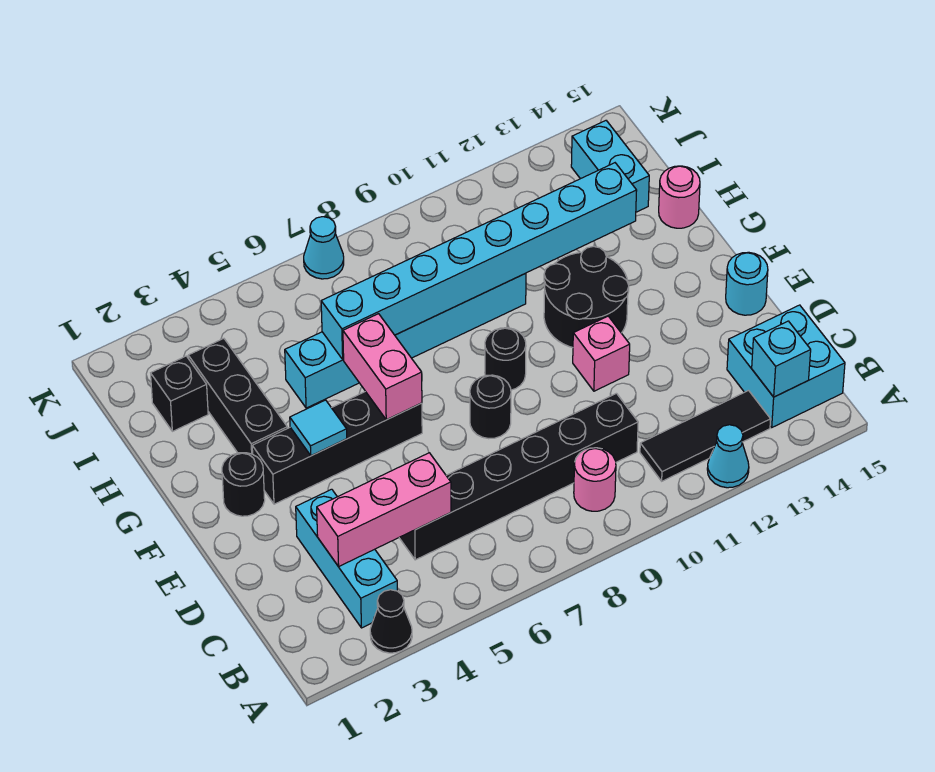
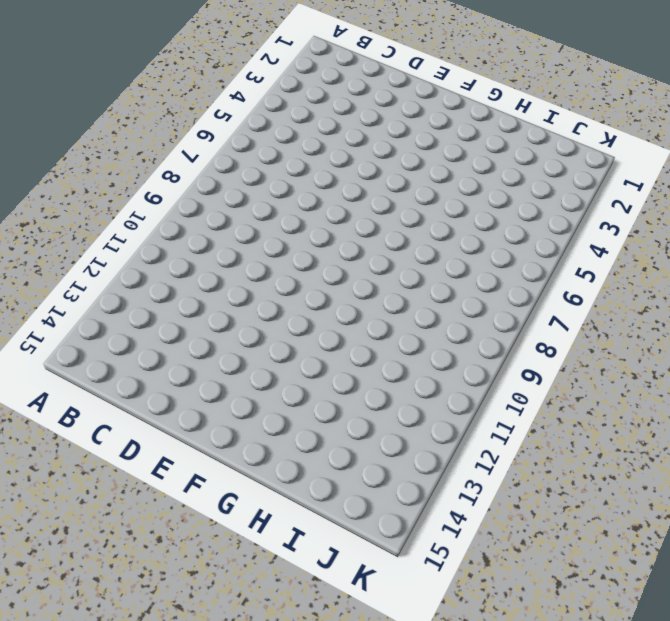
none -> black cone A3 level 1
none -> cyan cone A12 level 1
none -> cyan brick B3:D3 level 1

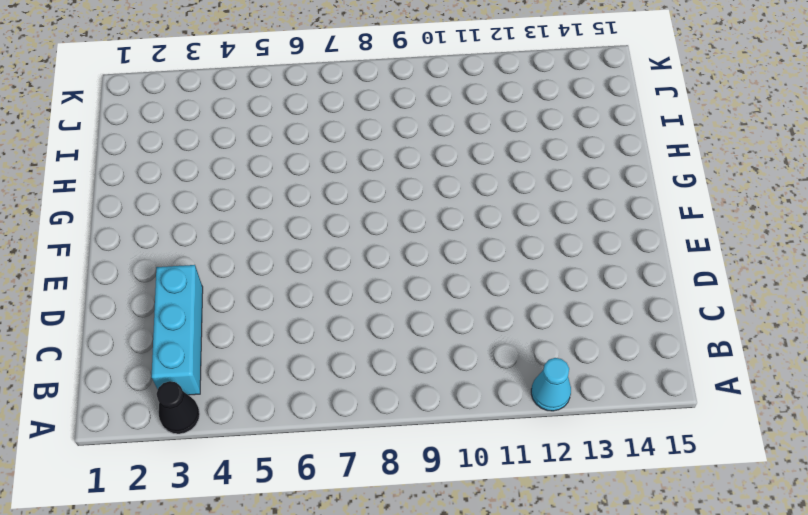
none -> pink round brick B9 level 1
none -> black tile B11:B13 level 1
none -> cyan brick B14:C15 level 1

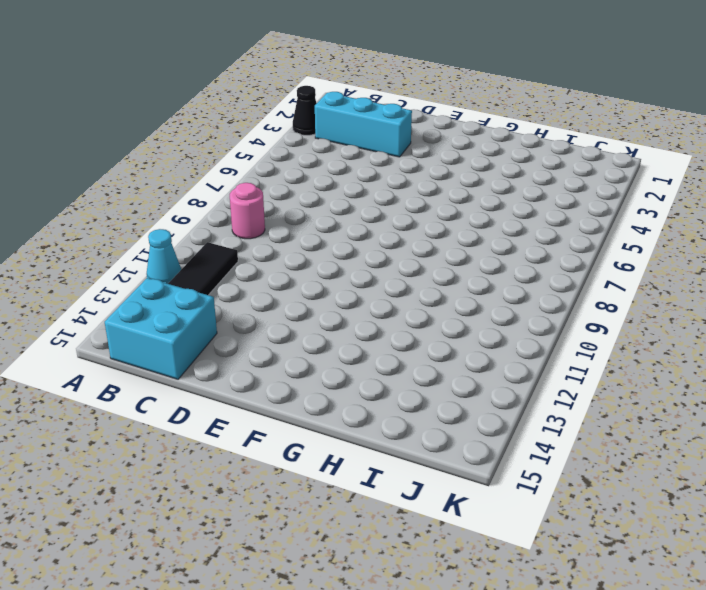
none -> black brick C5:C10 level 1
none -> black round brick E8 level 1
none -> pink brick E11 level 1

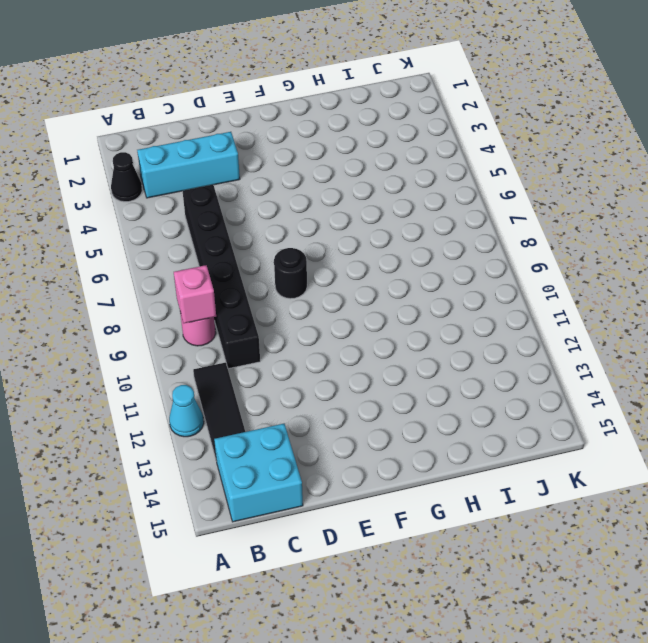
pink brick B9 level 2 -> pink brick E11 level 1
none -> cyan round brick E15 level 1
none -> black round brick F2 level 1
none -> black brick F3:F6 level 1

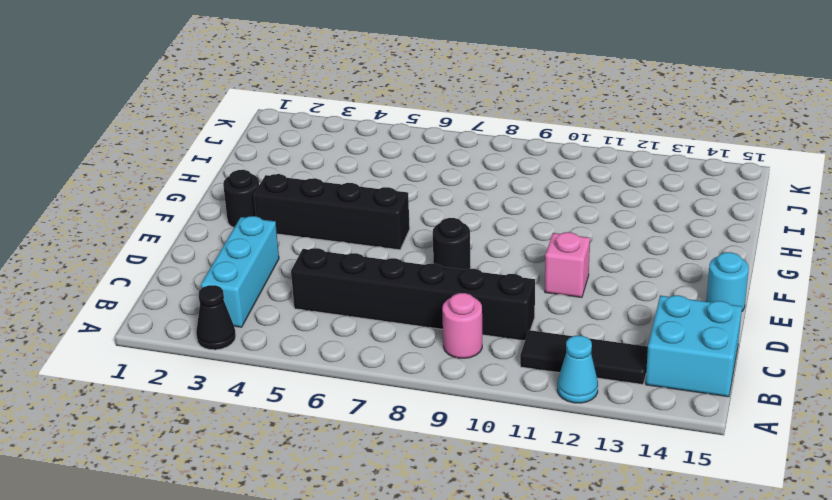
none -> black round brick F9 level 1
none -> black round brick F11:G12 level 1
none -> black brick G3:I3 level 1

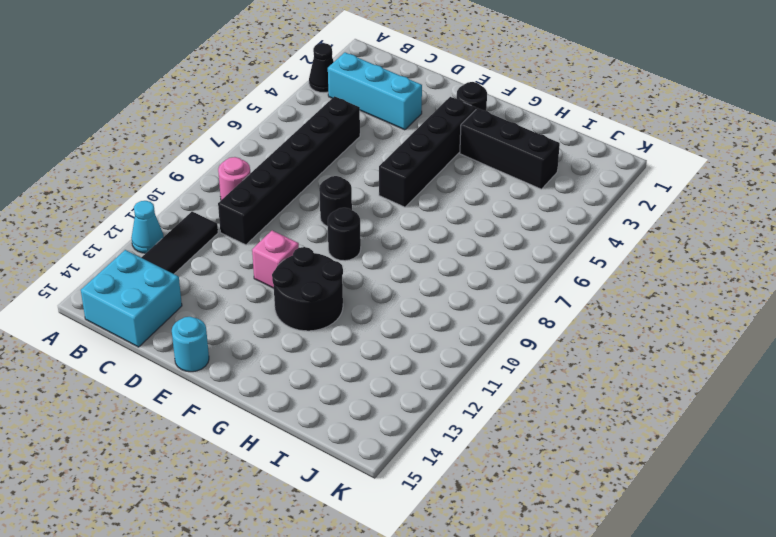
none -> cyan brick H5:H10 level 1
none -> pink round brick H15 level 1
none -> black brick I2 level 1

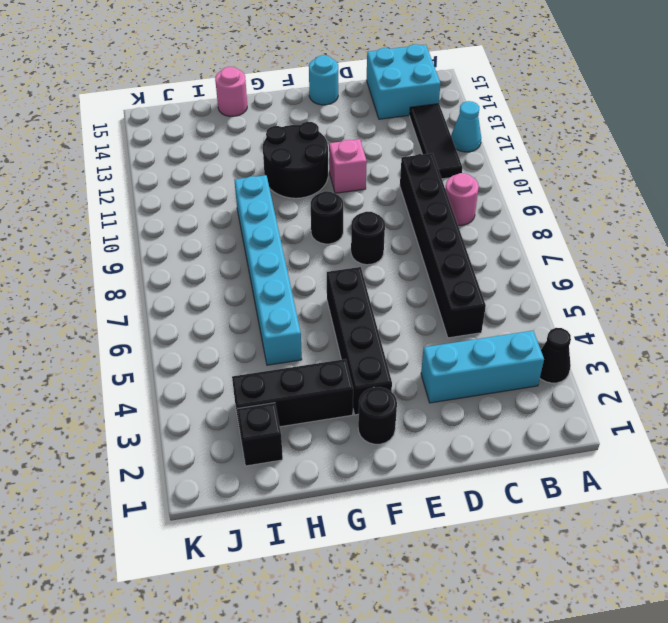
none -> cyan brick I14:J14 level 1
none -> cyan cone K7 level 1
none -> cyan brick B14 level 2

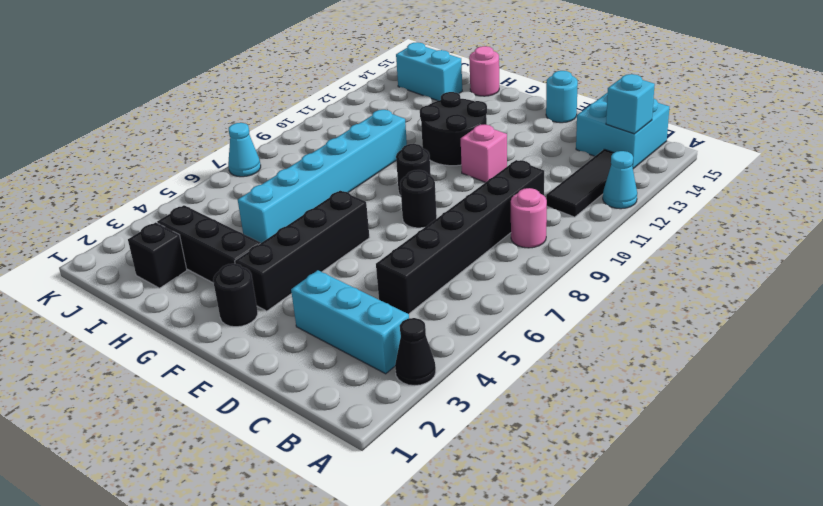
none -> pink brick C3:C5 level 2
none -> cyan tile F4 level 2
none -> pink brick F6:G6 level 2

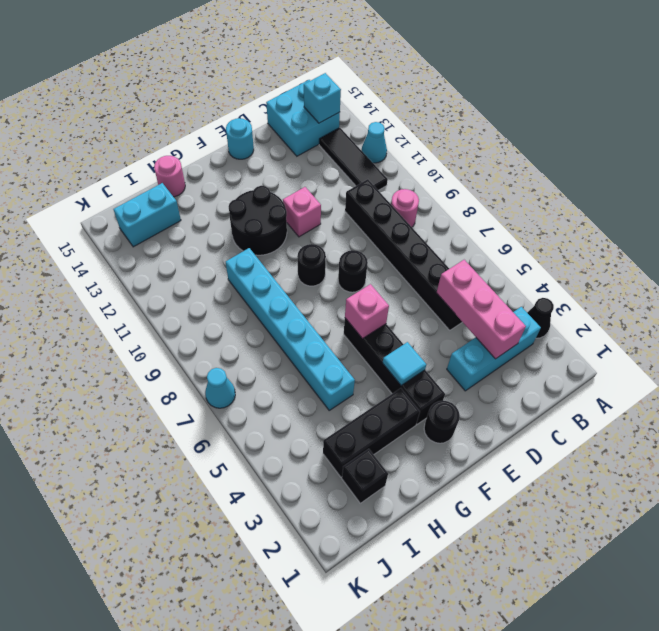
pink brick F6 level 2 -> pink brick F6:G6 level 2
none -> cyan brick H6:H13 level 2

